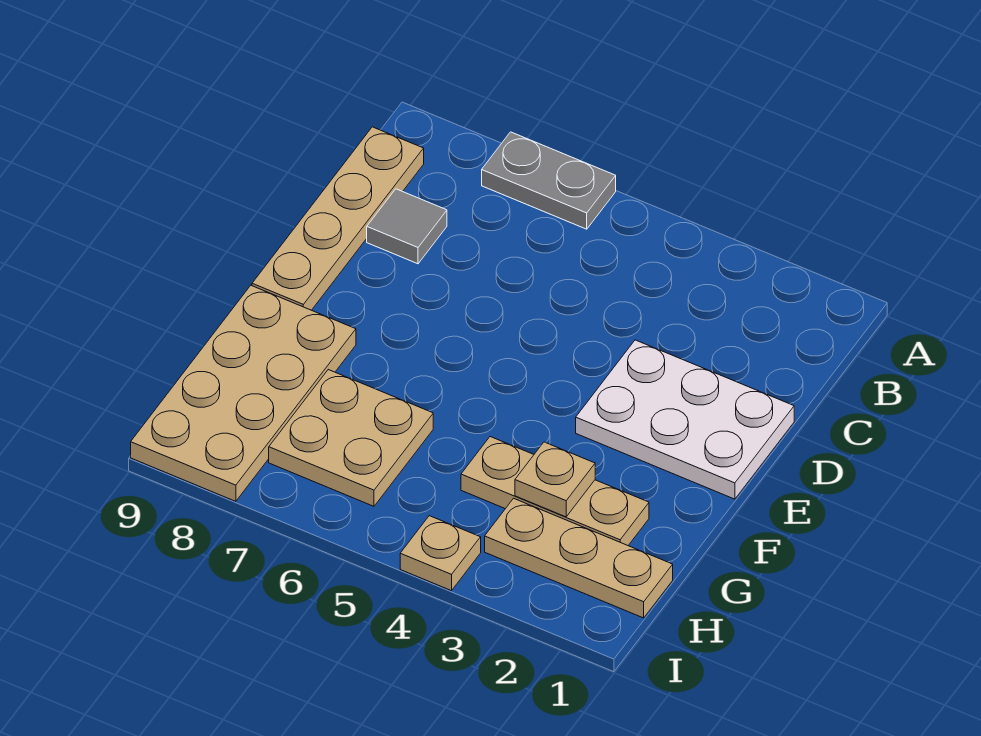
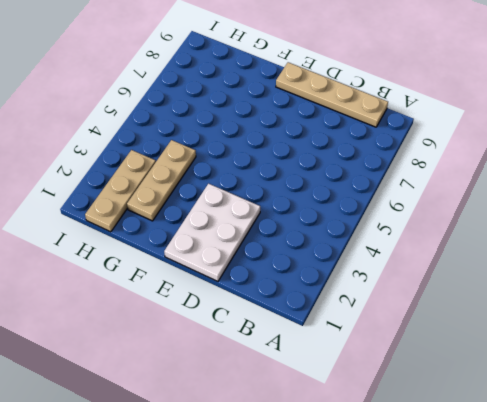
none -> grey plate A6:A7 level 1
none -> grey tile C8 level 1

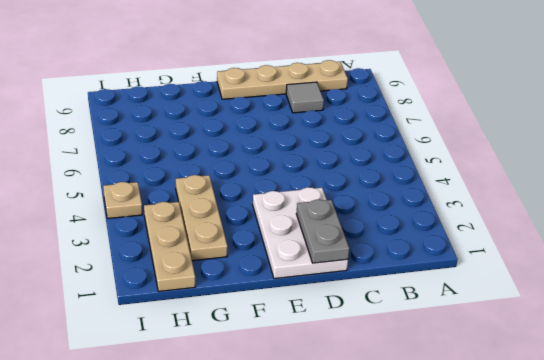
grey plate D1:D2 level 2 -> grey plate A6:A7 level 1
none -> tan plate F8:I9 level 1
none -> tan plate G6:H7 level 1

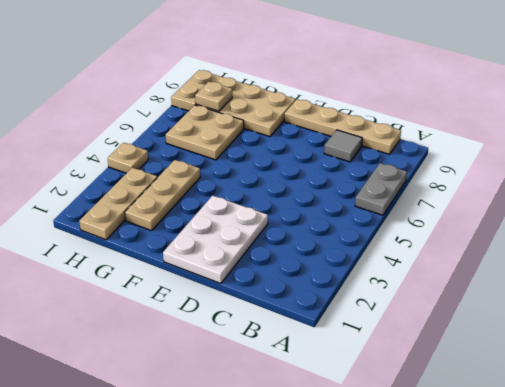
tan plate H8 level 2 -> tan plate G3 level 2

